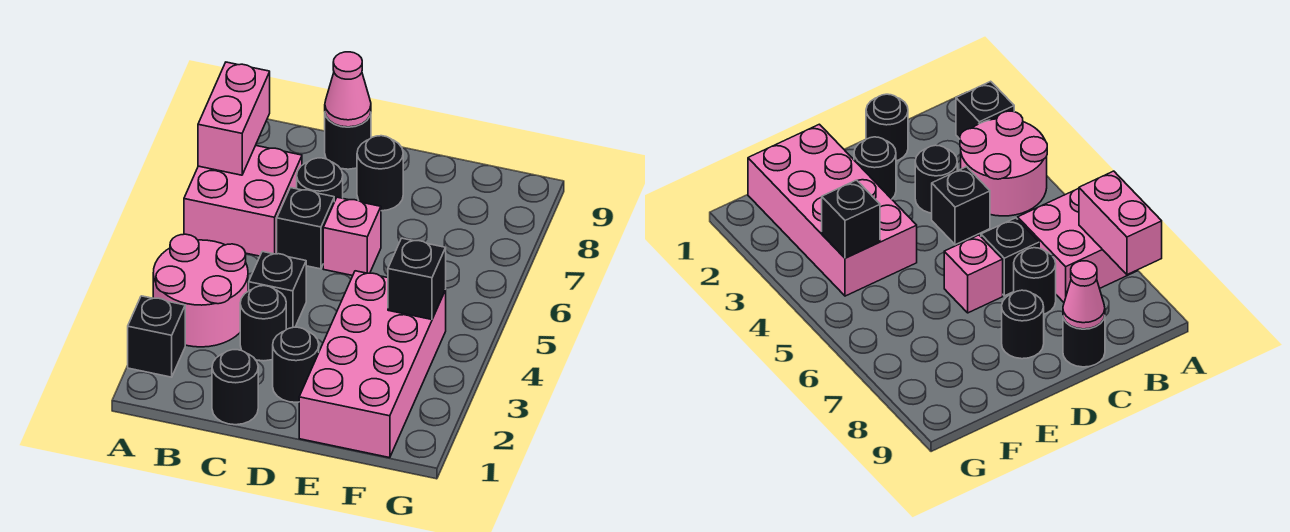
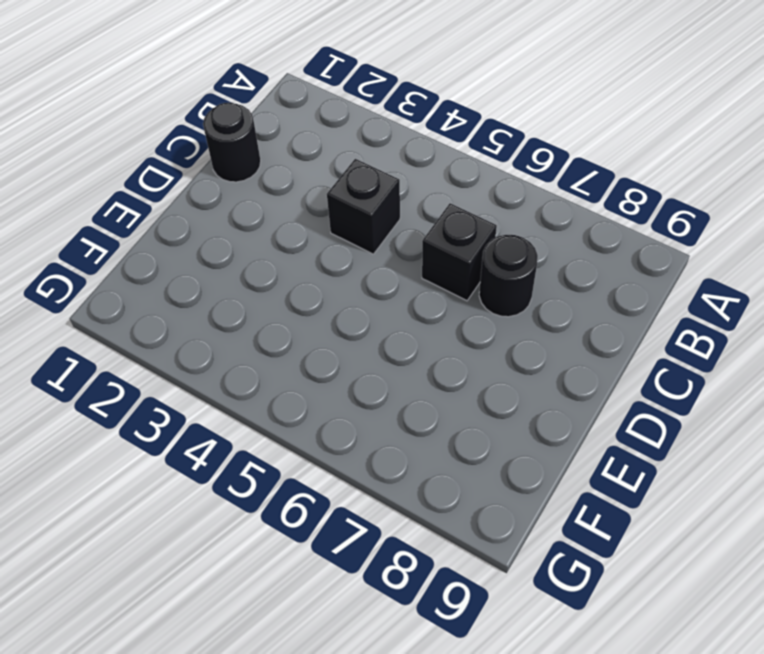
none -> black brick A2 level 1
none -> pink round brick A3:B4 level 1
none -> pink brick A6:B7 level 1

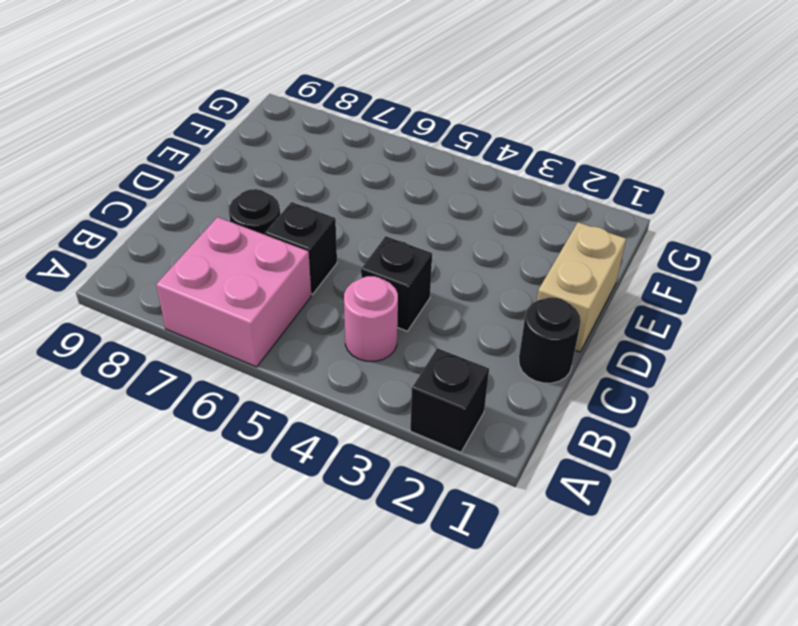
pink round brick B4 level 1 -> pink round brick A3:B4 level 1
tan brick D1:E1 level 1 -> pink brick E1:F4 level 1
none -> black round brick C3 level 1
none -> black round brick C9 level 1
none -> black round brick D2 level 1

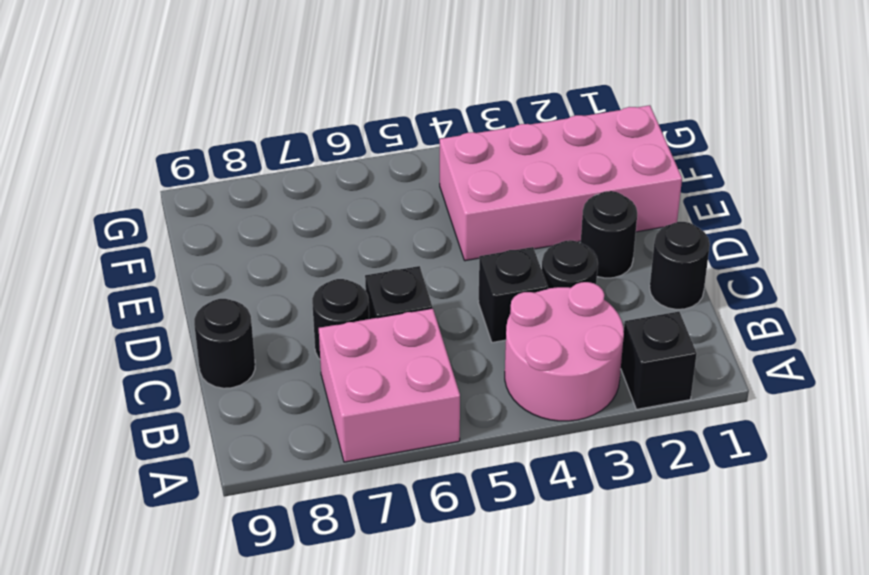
none -> pink brick D6 level 1
none -> black round brick D8 level 1
none -> pink brick A7:A8 level 2

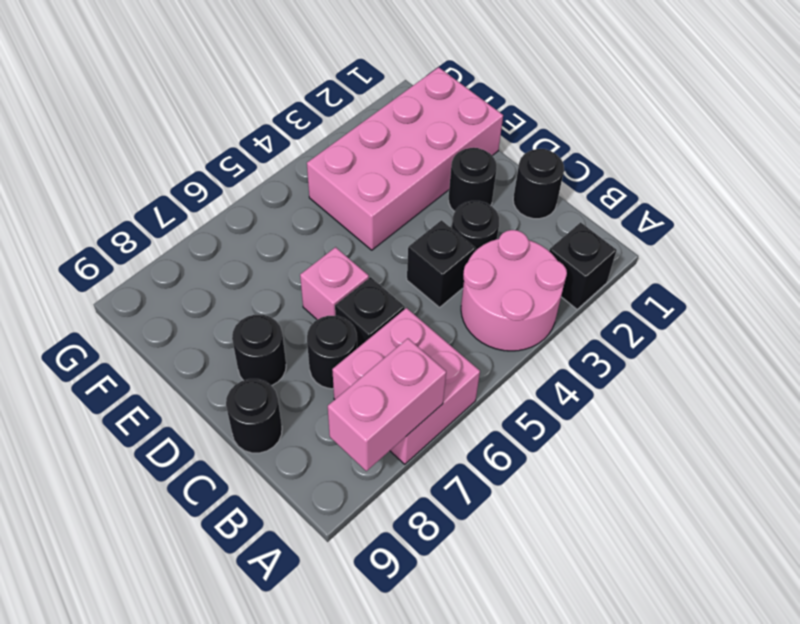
none -> pink cone C9 level 2
none -> black brick F4 level 2

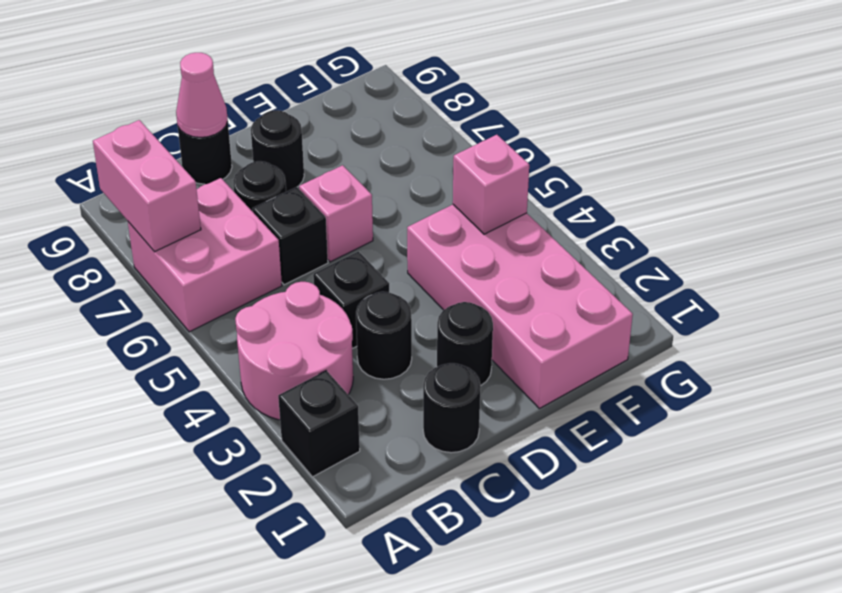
pink brick F4 level 2 -> black brick F4 level 2

